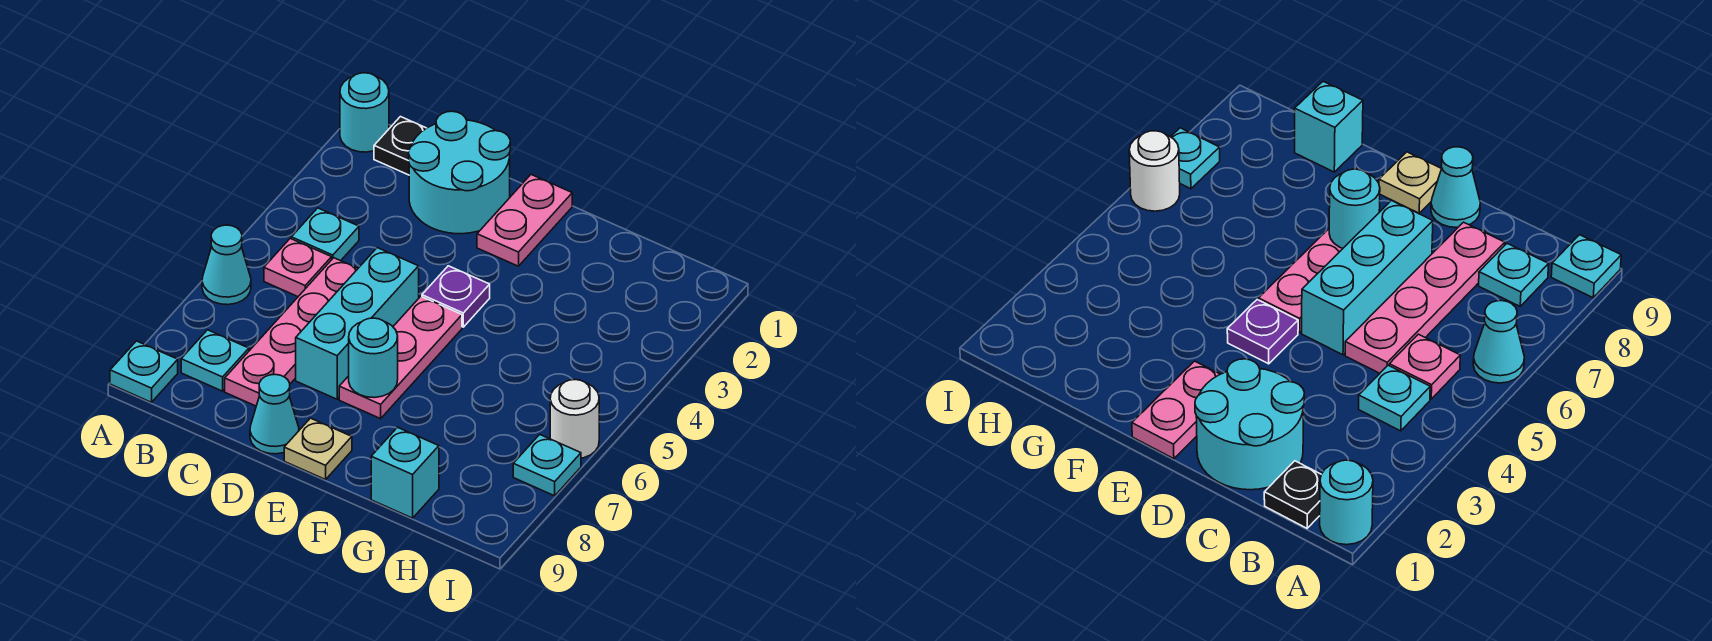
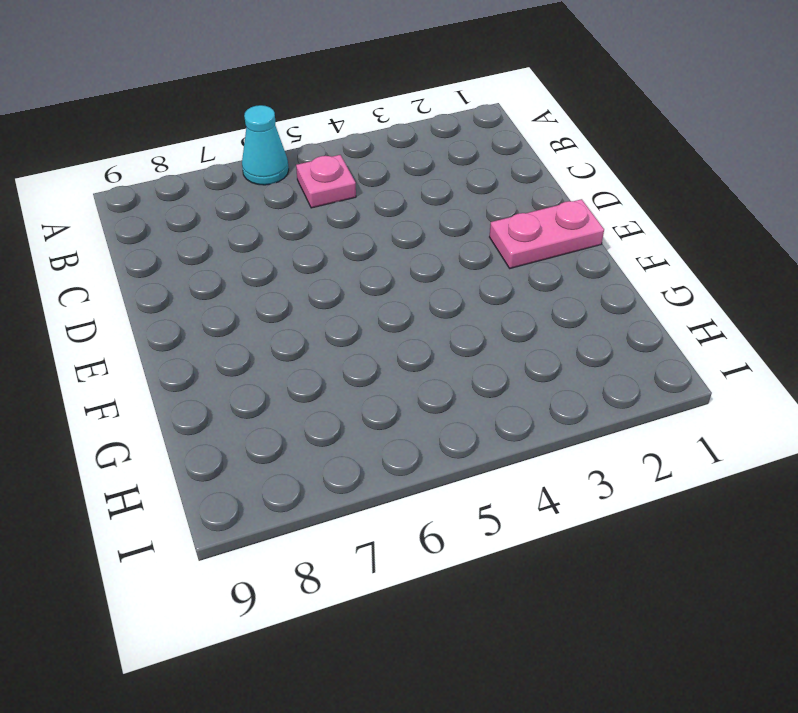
none -> cyan round brick A1 level 1
none -> cyan plate A9 level 1
none -> black plate B1 level 1

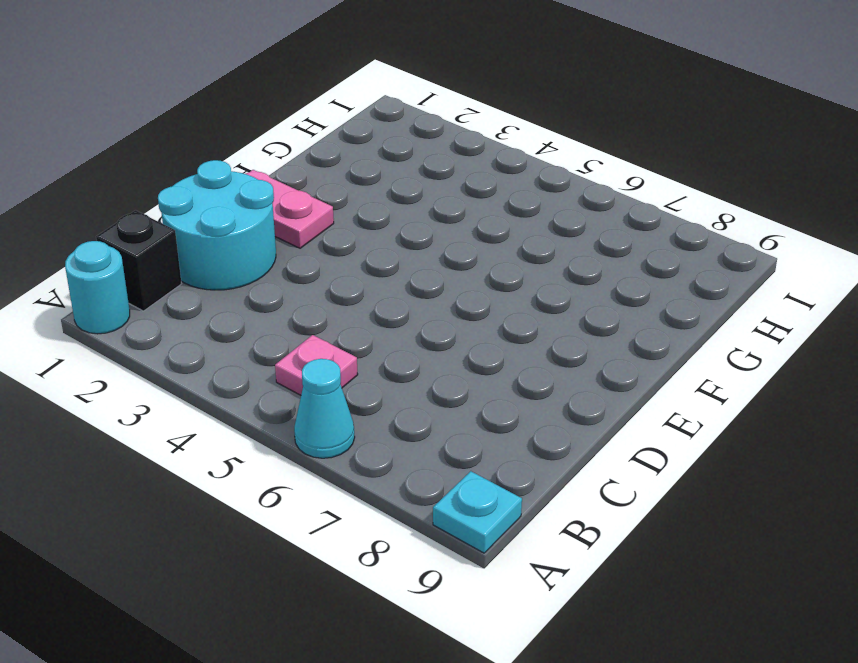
black brick B1 level 1 -> black plate B1 level 1
none -> cyan plate B4 level 1
none -> cyan plate B8 level 1
none -> pink plate C5:C8 level 1

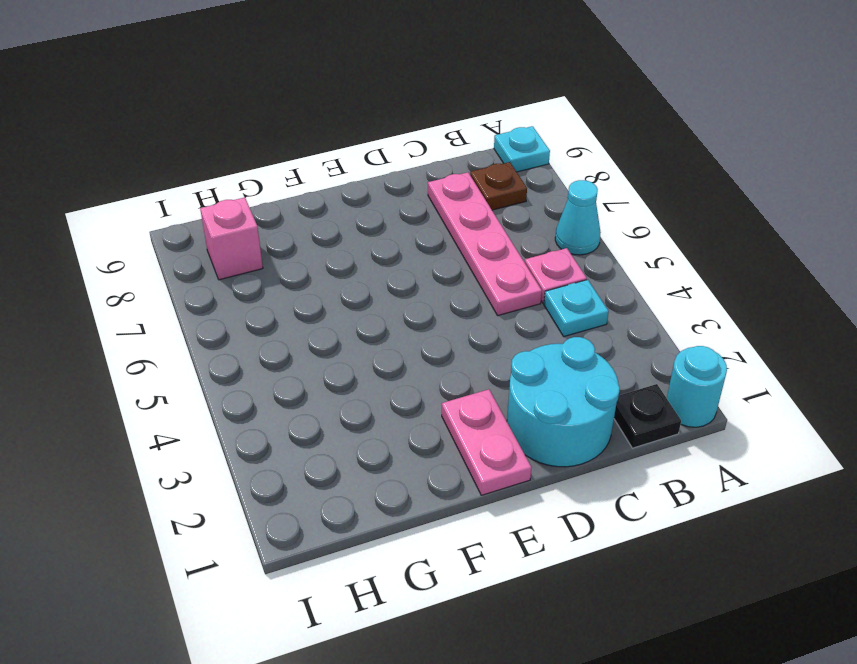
brown plate B8 level 1 -> cyan plate B8 level 1
pink brick H8 level 1 -> none
none -> cyan brick D5:D7 level 1
none -> cyan cone D9 level 1
none -> purple plate E4 level 1

